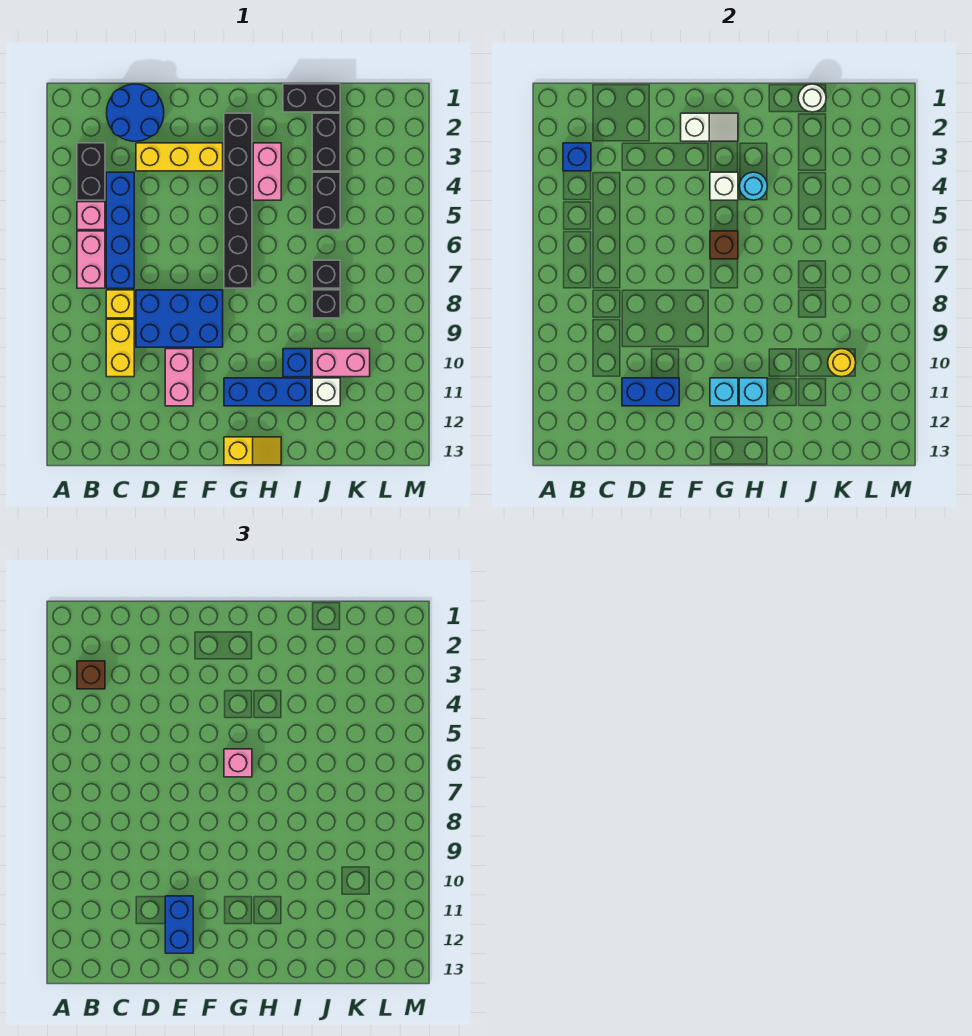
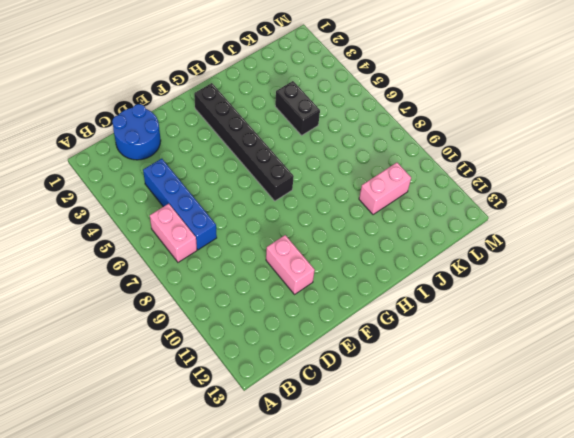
none -> black brick B3:B4 level 1
none -> pink brick B5 level 1
none -> yellow brick C8 level 1
none -> yellow brick C9:C10 level 1

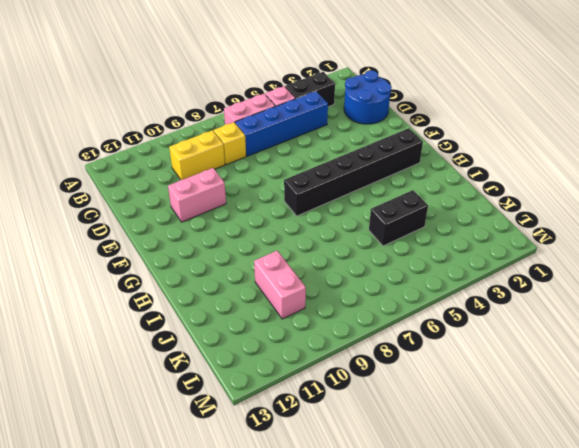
none -> yellow brick D3:F3 level 1
none -> blue brick D8:F9 level 1
none -> blue brick G11:I11 level 1
none -> yellow slope G13:H13 level 1 top G

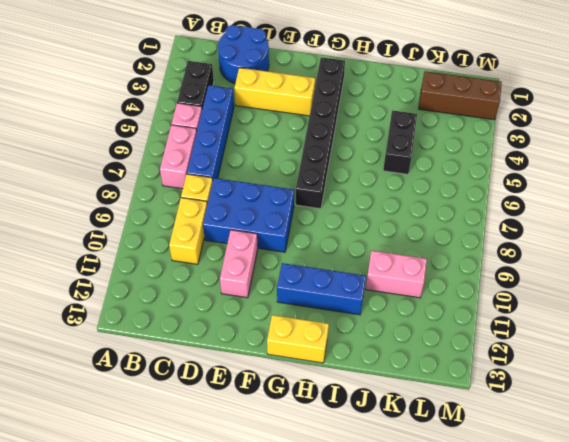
yellow brick G13:H13 level 1 -> yellow slope G13:H13 level 1 top G
brown brick K2:M2 level 1 -> none
none -> pink brick H3:H4 level 1
none -> black brick I1:J1 level 1
none -> blue brick I10 level 1
none -> black brick J2:J3 level 1

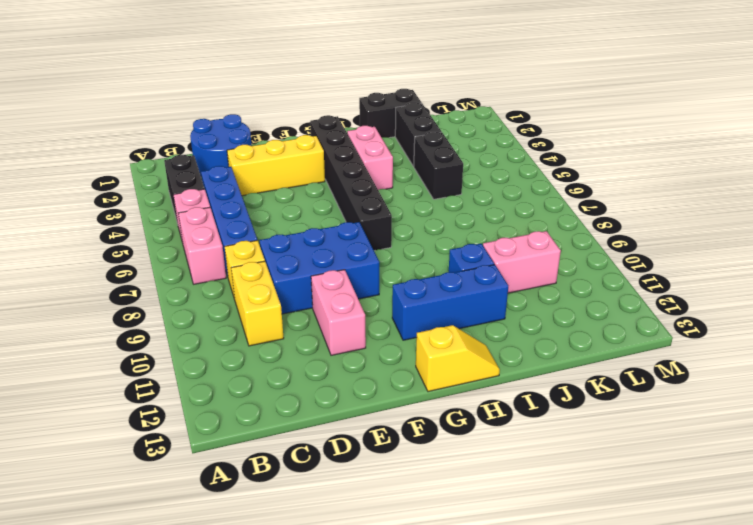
none -> black brick J7 level 1
none -> black brick J8 level 1
none -> white brick J11 level 1
none -> blue brick B3 level 2

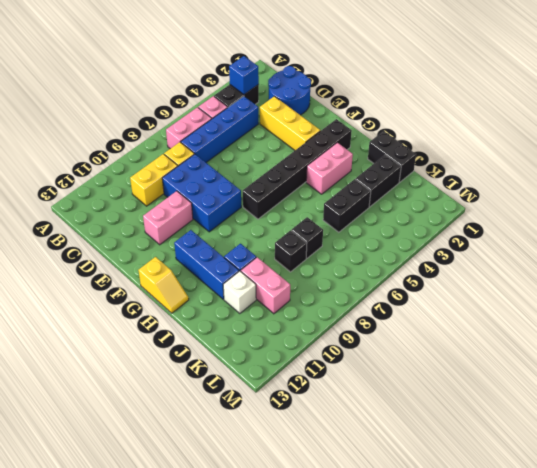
none -> blue brick D11:E11 level 2
none -> white slope F2:G2 level 2 top F
none -> white brick G4 level 2
none -> brown brick G6 level 2

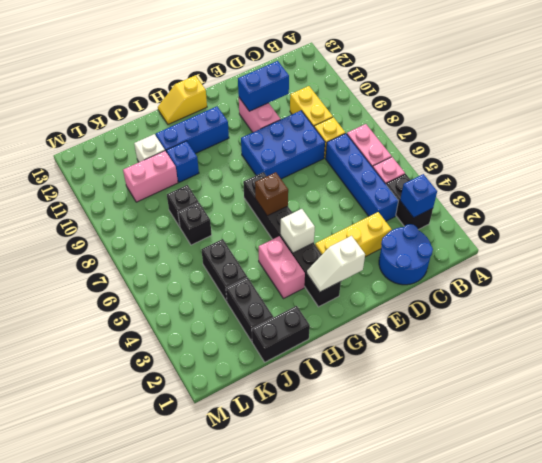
none -> cyan brick G11 level 2
none -> cyan round brick H4 level 2
none -> cyan brick H11 level 2
none -> white round brick J1 level 2

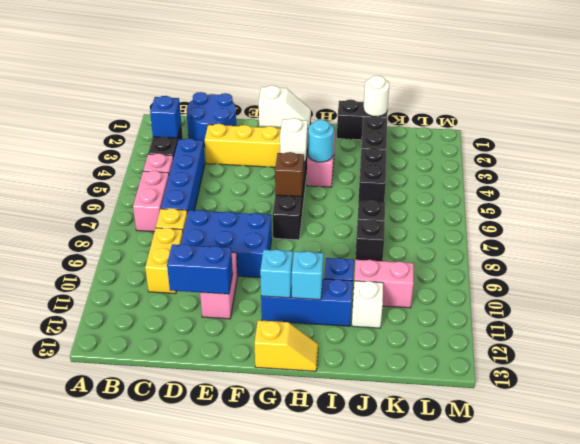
none -> yellow round brick K10 level 2
none -> brown brick B3 level 3
none -> blue brick E11:E12 level 3
none -> pink brick G6 level 3

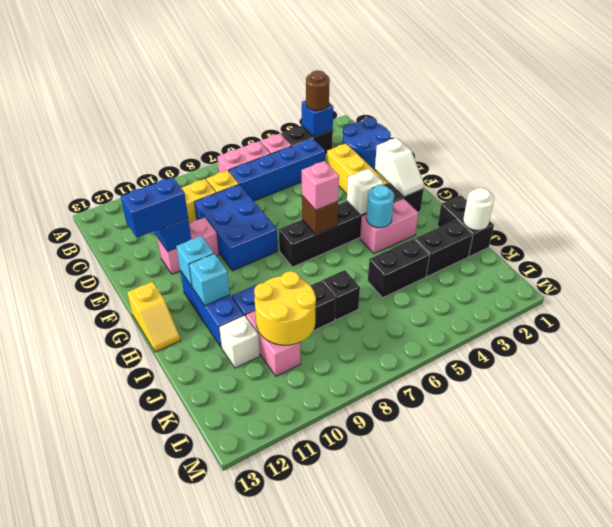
brown round brick B3 level 3 -> brown brick B3 level 3
yellow round brick J9:K10 level 2 -> yellow round brick K10 level 2

